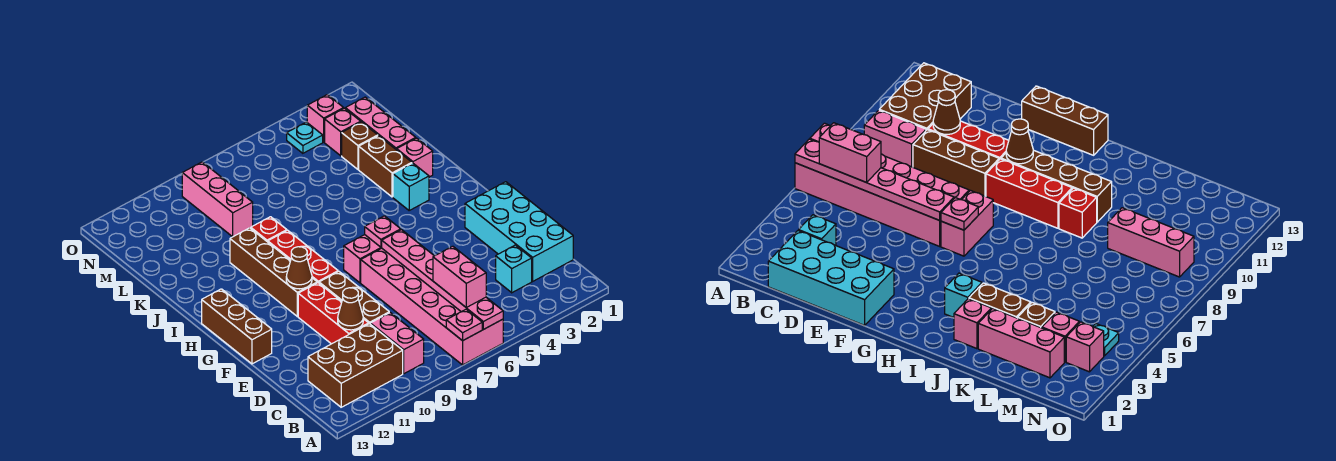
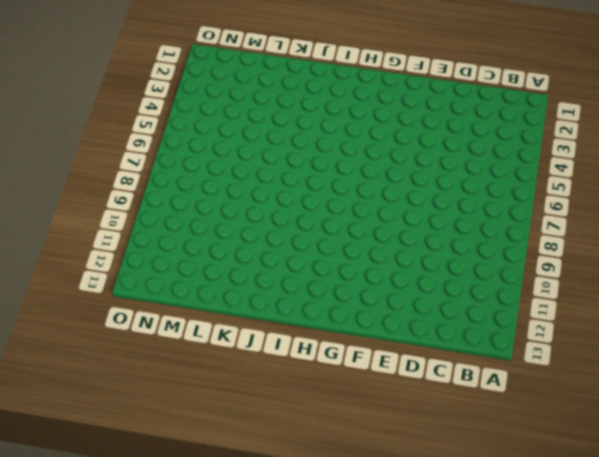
none -> pink brick A6:F7 level 1
none -> pink brick B9:C9 level 1
none -> brown brick B10:C12 level 1

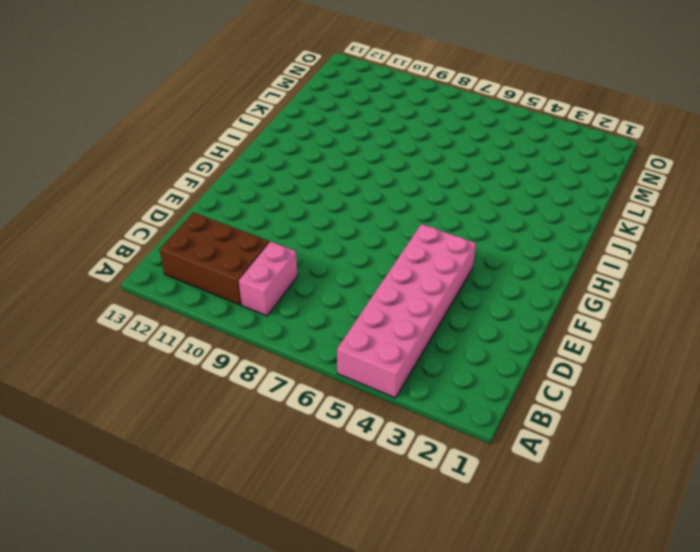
pink brick A4:F5 level 1 -> pink brick A6:F7 level 1
none -> cyan brick C1:F2 level 1
none -> cyan brick C3 level 1
none -> brown brick D9:F9 level 1

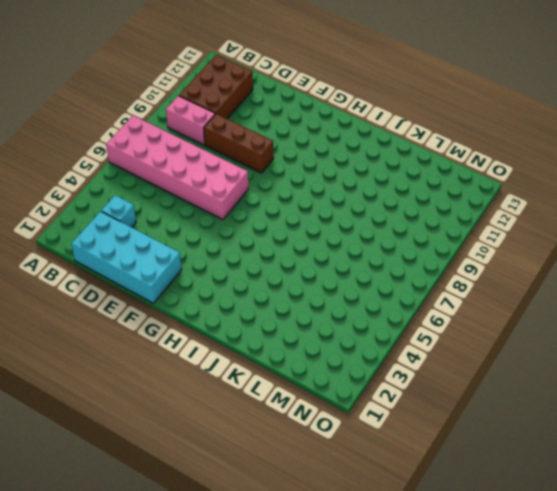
none -> red brick D10:F10 level 1
none -> brown brick F13:H13 level 1
none -> pink brick G6:G7 level 1

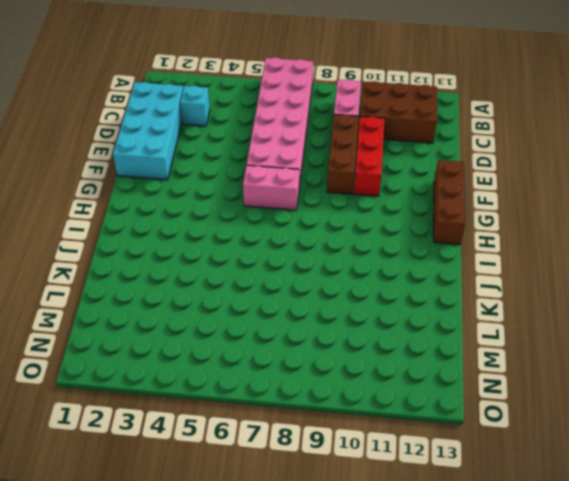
none -> red brick G9:I9 level 1
none -> brown brick G10:J10 level 1
none -> cyan brick I3 level 1

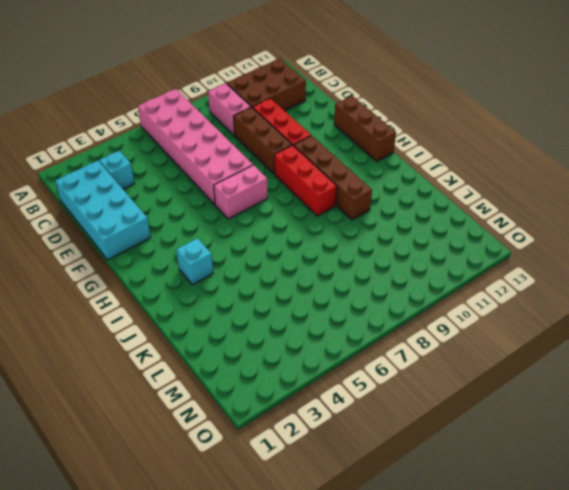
none -> pink brick J2 level 1
none -> brown brick J3:K3 level 1
none -> red brick J9 level 1

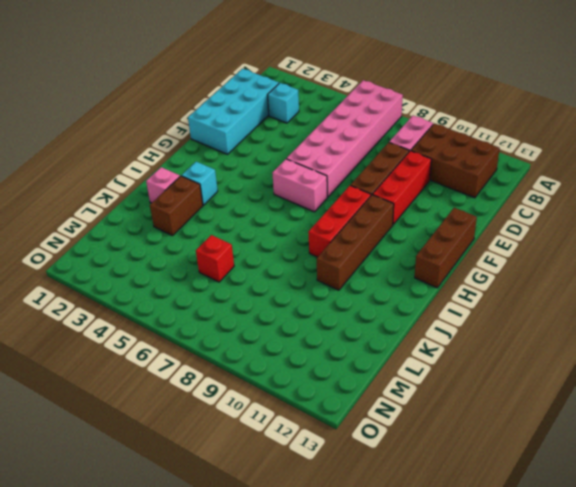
red brick L6 level 1 -> red brick J9 level 1
none -> pink brick K2:M2 level 1
none -> brown brick L3 level 1
none -> pink brick L9:N9 level 1

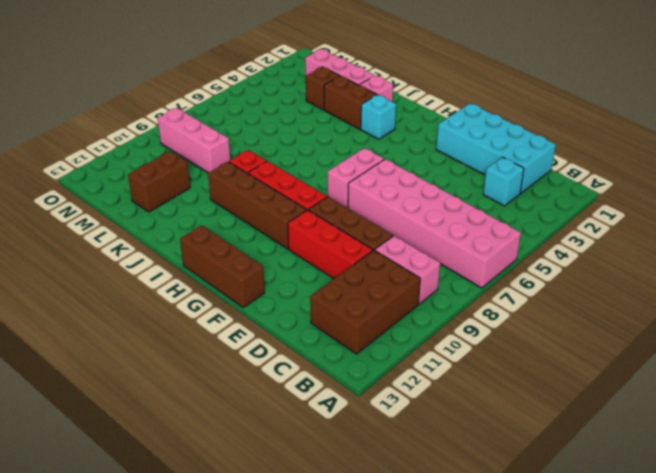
brown brick L11:L12 level 1 -> none
none -> pink brick M3 level 1
none -> pink brick N3 level 1
none -> cyan plate N4 level 1

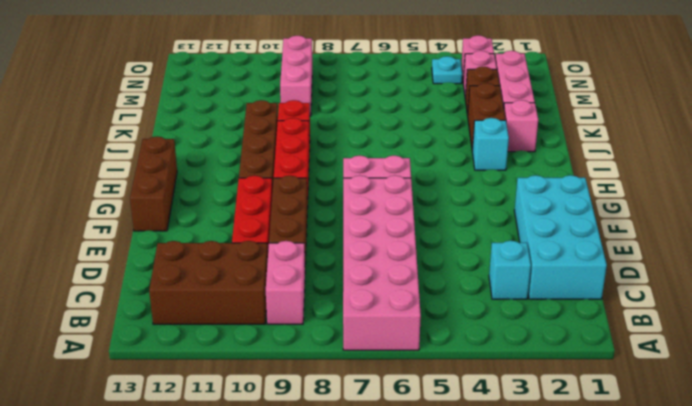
none -> pink plate A6:F6 level 2
none -> pink plate A7 level 2
none -> brown cone D10 level 2

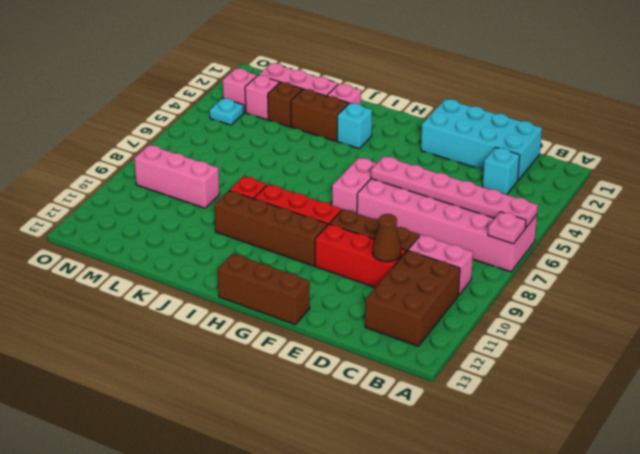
none -> pink plate G6 level 2
none -> brown cone G10 level 2
none -> pink brick B6:C6 level 3

